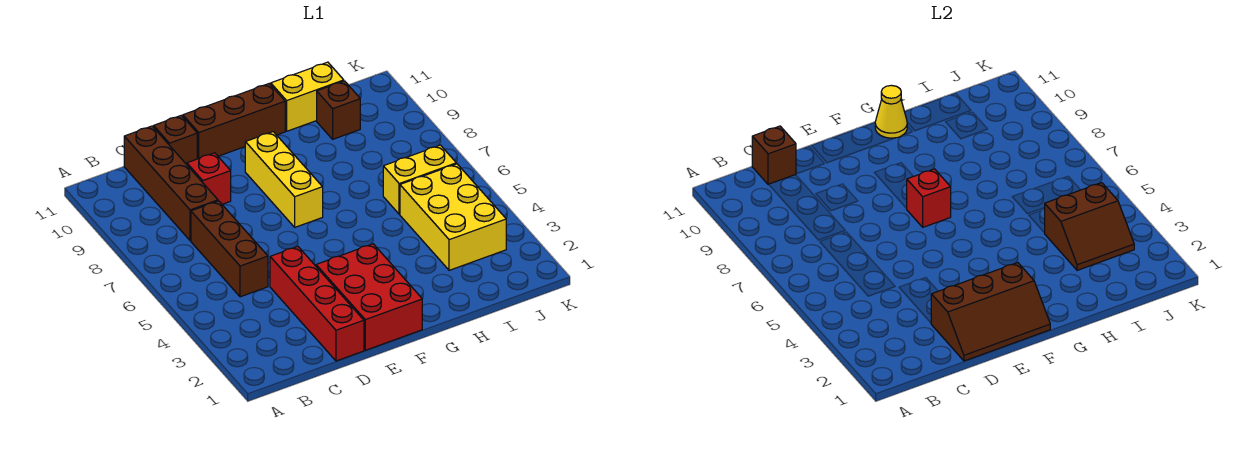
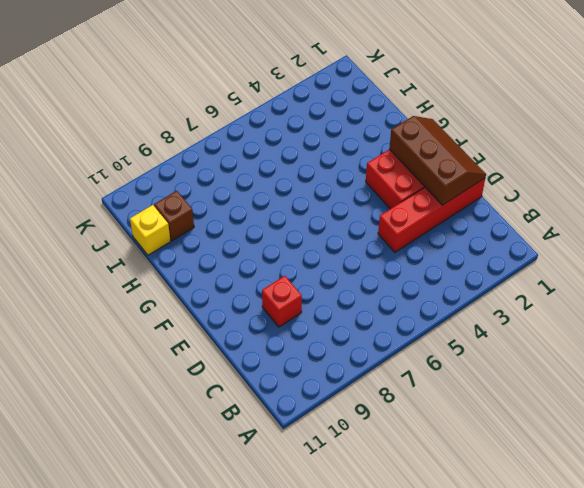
yellow brick I11 level 1 -> yellow brick H11:I11 level 1
none -> brown brick C5:C7 level 1
none -> brown brick C8:C11 level 1
none -> brown brick D11 level 1

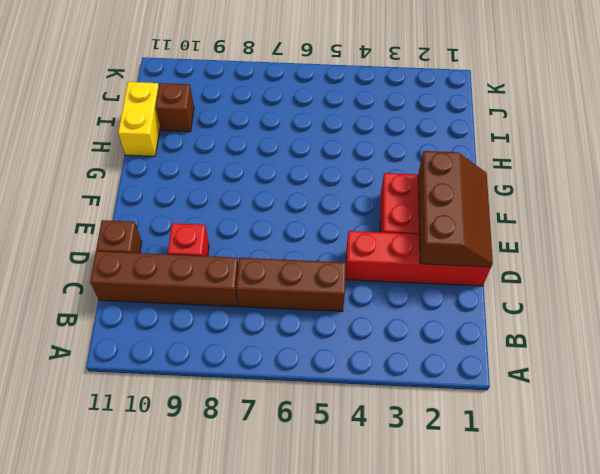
none -> brown brick E11:G11 level 1
none -> yellow brick F7:F9 level 1
none -> yellow brick I3:J5 level 1

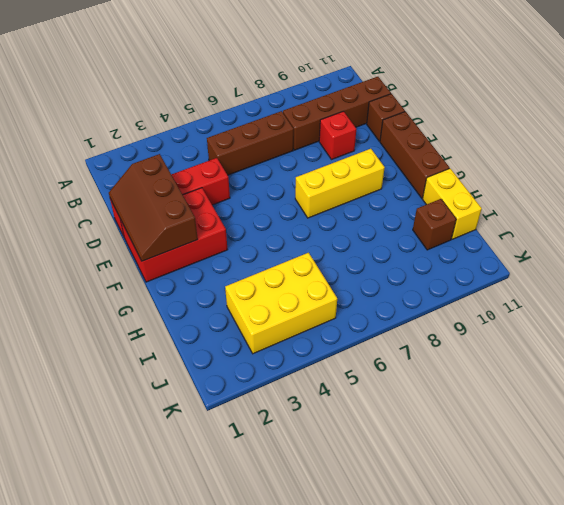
none -> yellow brick I6:J6 level 1
none -> brown brick C11 level 2
none -> red brick F7 level 2

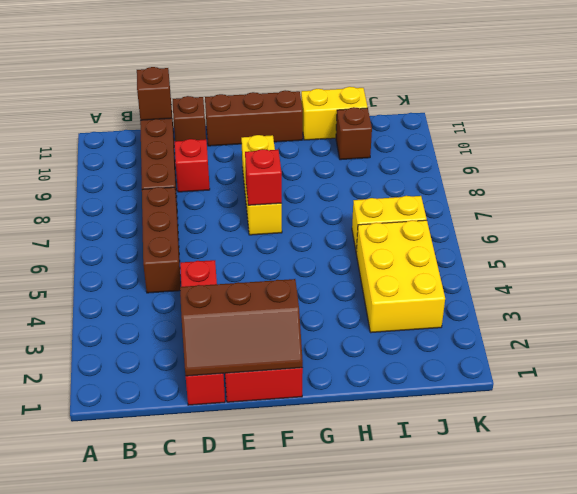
none -> yellow cone G11 level 2
none -> brown slope I3:J4 level 2 top 4

